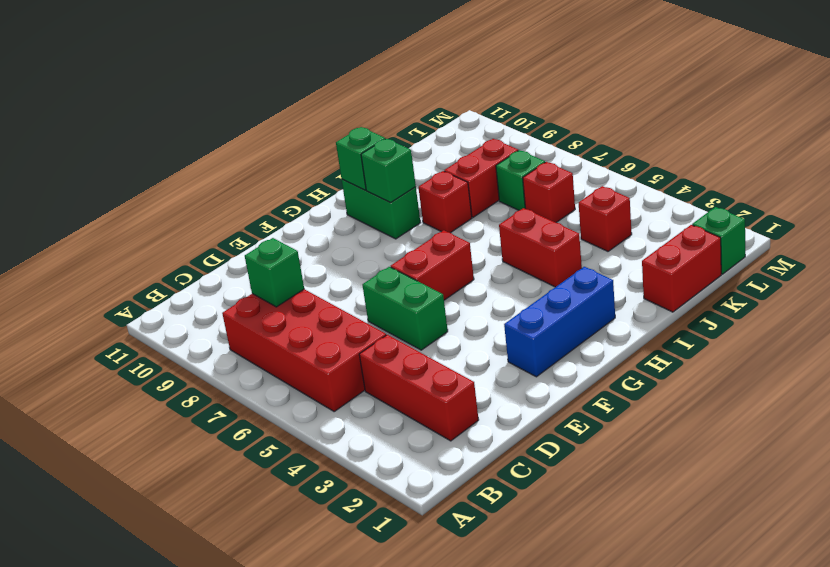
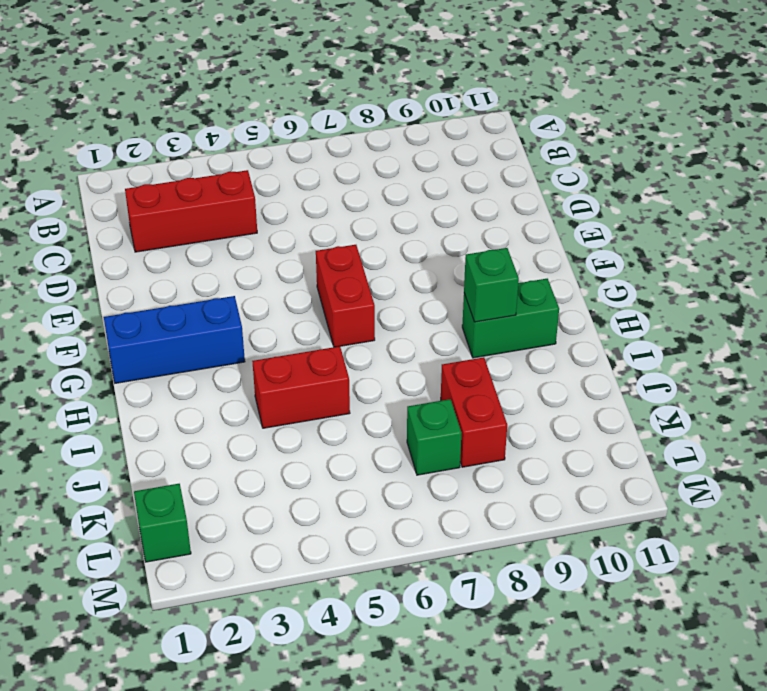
blue brick G1:G3 level 1 -> blue brick F2:H2 level 1
none -> red brick B5:C8 level 1
none -> green brick E5:E6 level 1
none -> red brick I8 level 1

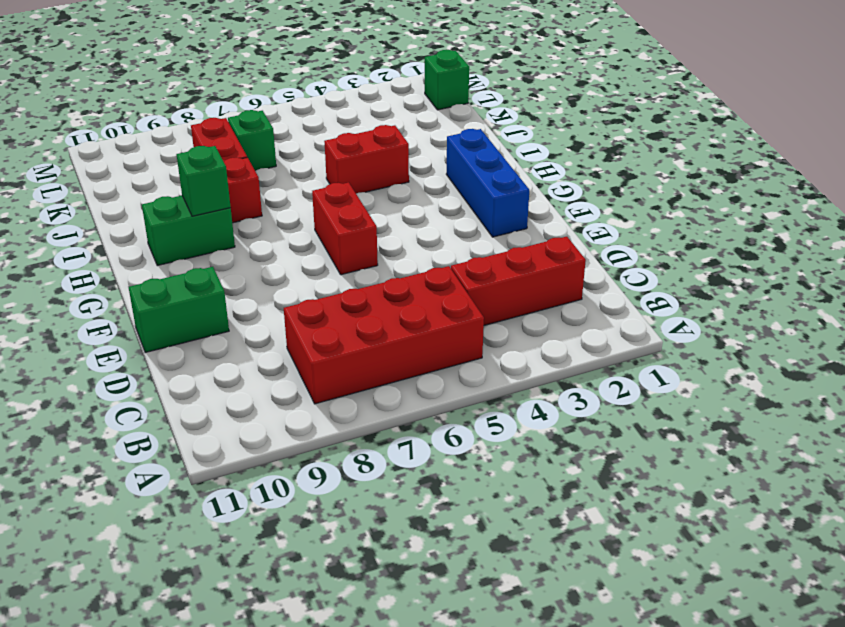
green brick E10:E11 level 1 -> green brick E5:E6 level 1
none -> red brick J1:K1 level 1
none -> red brick K4 level 1
none -> red brick K6 level 1

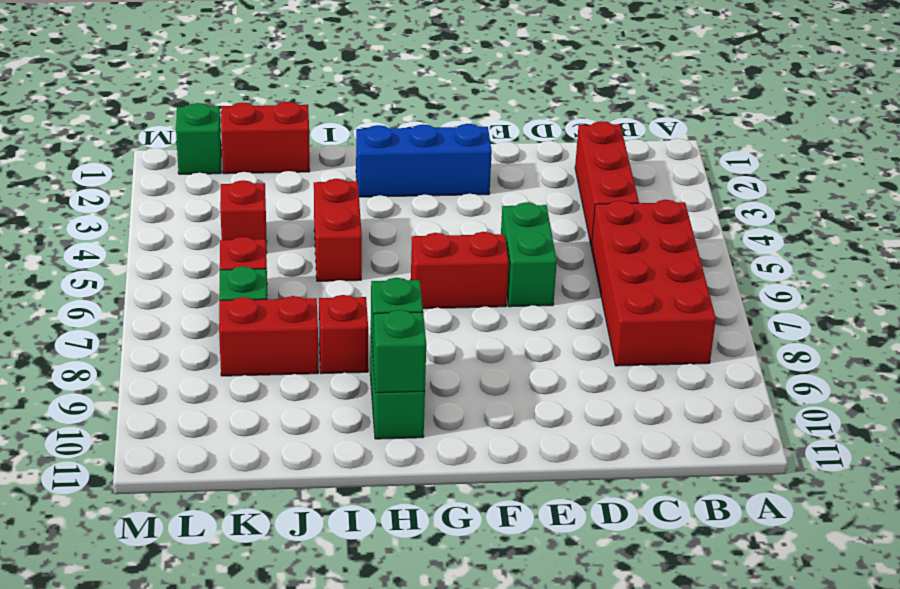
none -> green brick C8 level 2

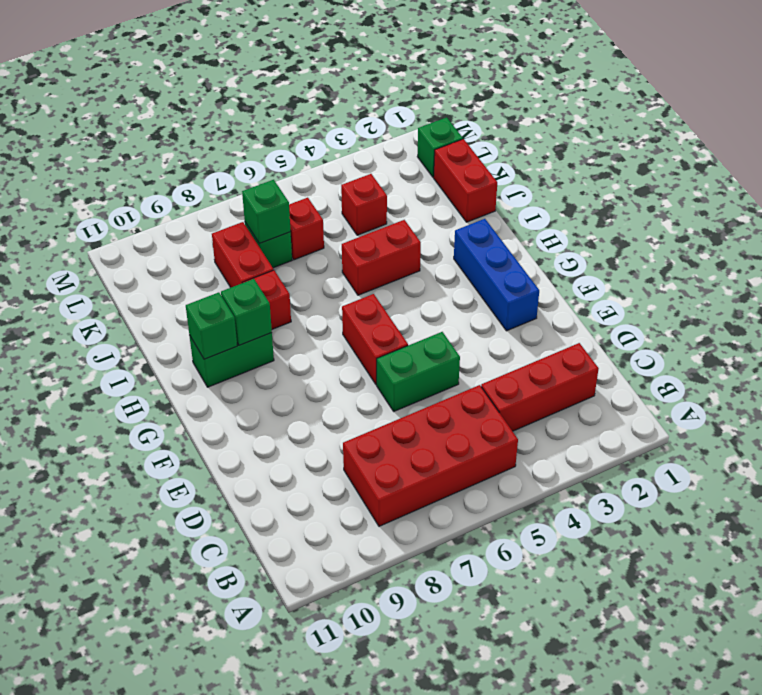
green brick K7 level 2 -> green brick C8 level 2

